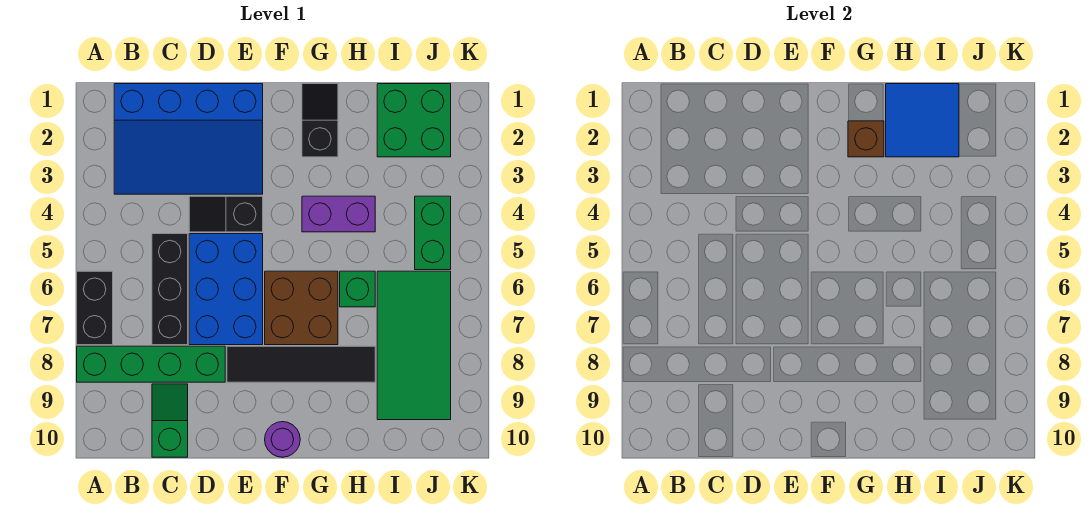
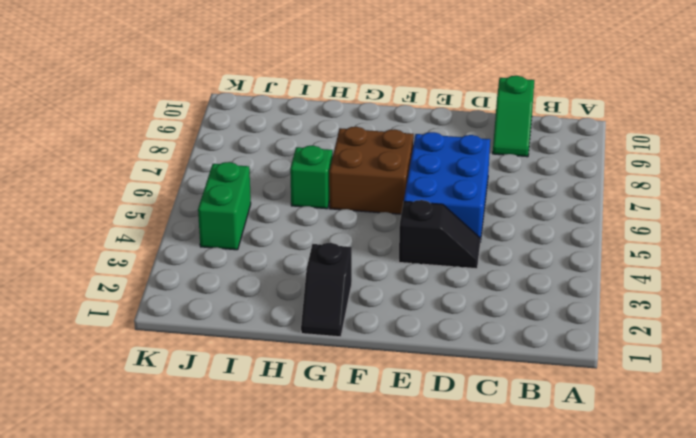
none -> black brick A6:A7 level 1
none -> green brick A8:D8 level 1
none -> blue slope B1:E3 level 1 top 1

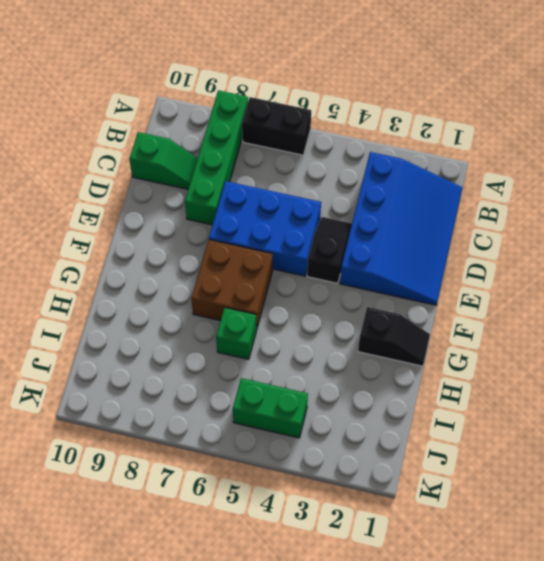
blue slope B1:E3 level 1 top 3 -> blue slope B1:E3 level 1 top 1
none -> black brick C5:C7 level 1
none -> black tile E8:H8 level 1
none -> purple round brick F10 level 1

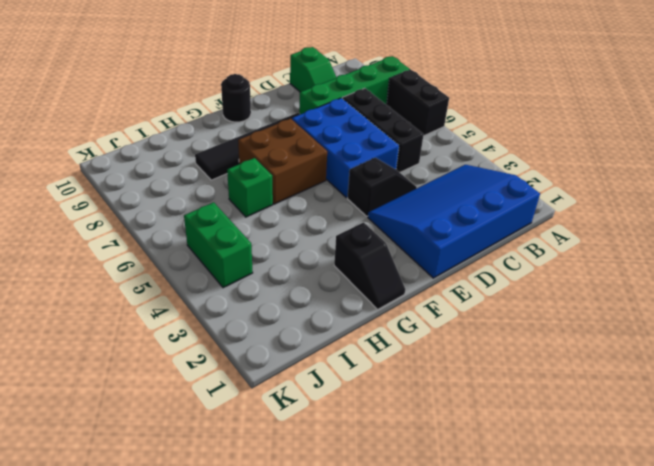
black round brick F10 level 1 -> purple round brick F10 level 1
none -> purple brick G4:H4 level 1
none -> green brick I1:J2 level 1
none -> green tile I6:J9 level 1

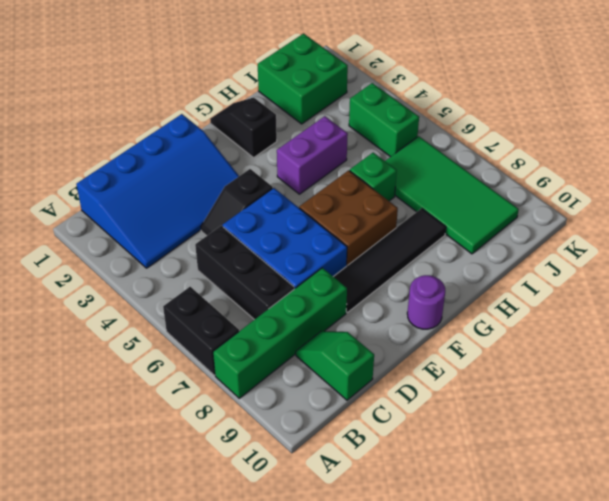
none -> brown brick G2 level 2
none -> blue tile H1:I2 level 2

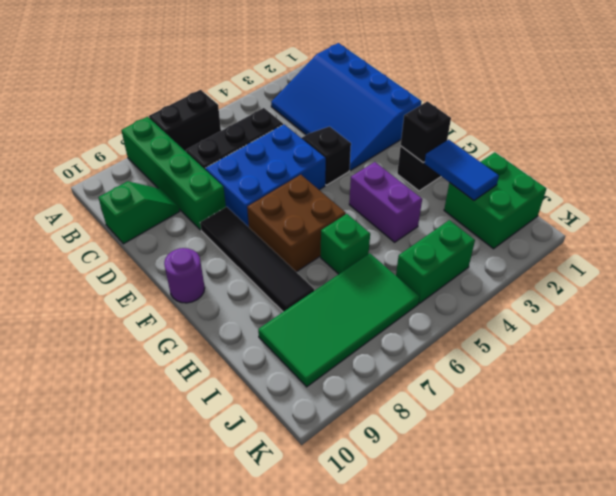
black brick G2 level 2 -> brown brick G2 level 2
blue tile H2:I2 level 2 -> blue tile H1:I2 level 2

